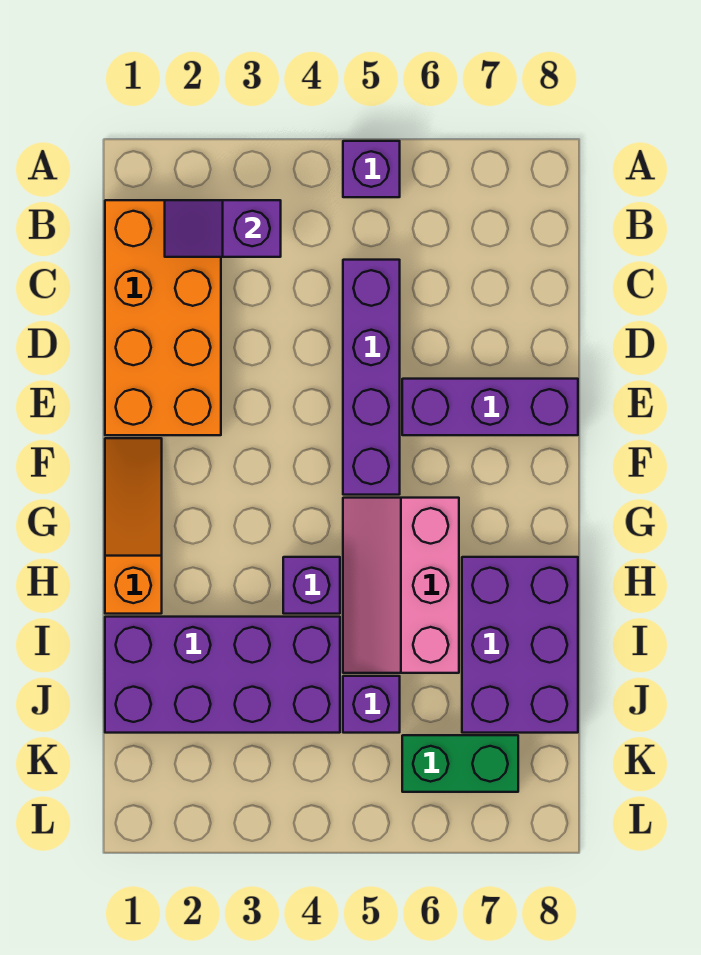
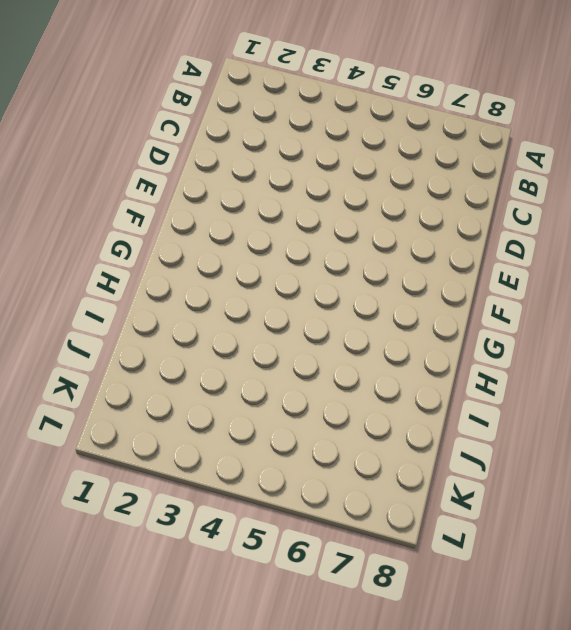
none -> purple brick A5 level 1
none -> orange brick B1:E2 level 1
none -> purple brick C5:F5 level 1

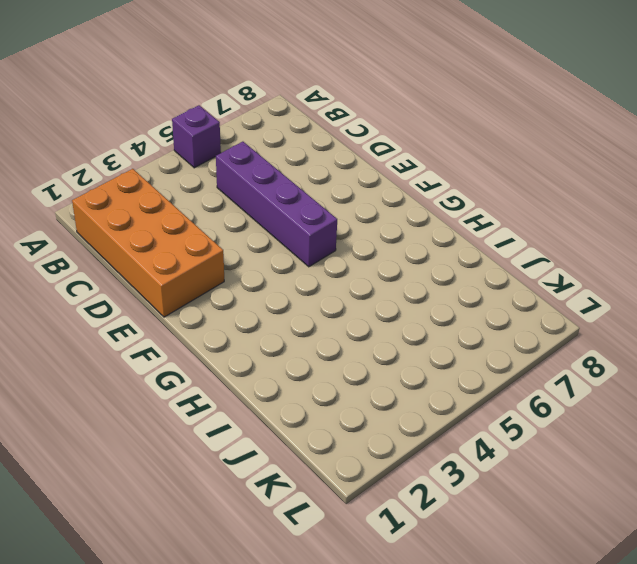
none -> purple brick E6:E8 level 1
none -> orange slope F1:H1 level 1 top H
none -> pink slope G5:I6 level 1 top 6

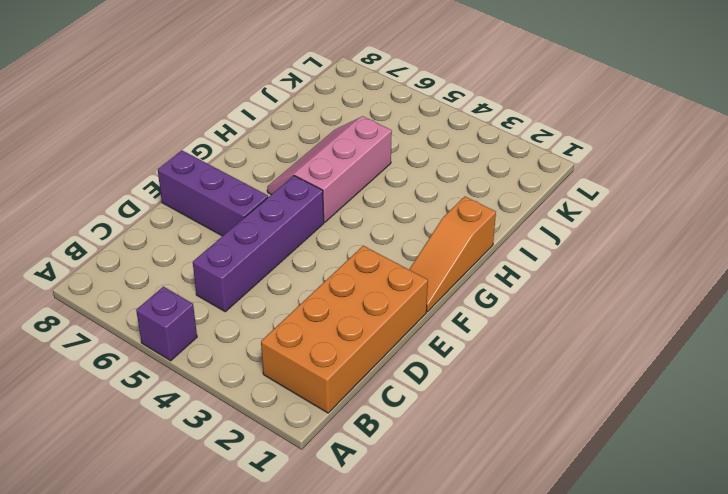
pink slope G5:I6 level 1 top 5 -> pink slope G5:I6 level 1 top 6
none -> purple brick H4 level 1
none -> purple brick H7:J8 level 1
none -> purple brick I1:J4 level 1

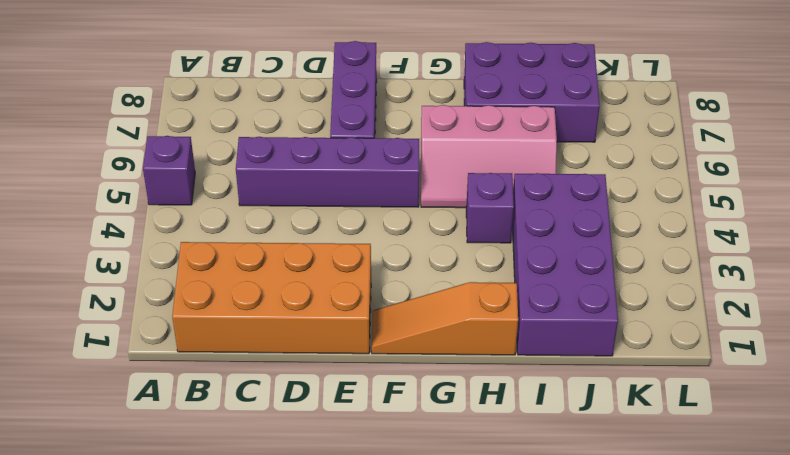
none -> purple brick J5 level 1
none -> green brick K6:K7 level 1
none -> purple slope B2:B3 level 2 top 3

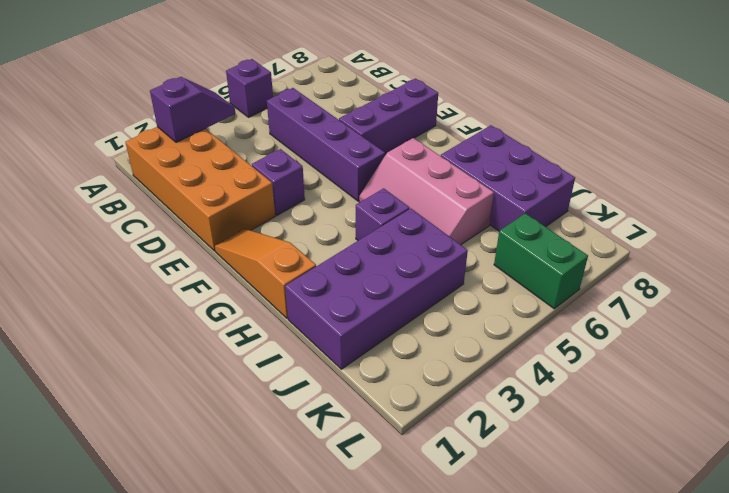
purple slope B2:B3 level 2 top 2 -> purple slope B2:B3 level 2 top 3
purple brick E3 level 1 -> purple brick J5 level 1
green brick K6:L6 level 1 -> green brick K6:K7 level 1

